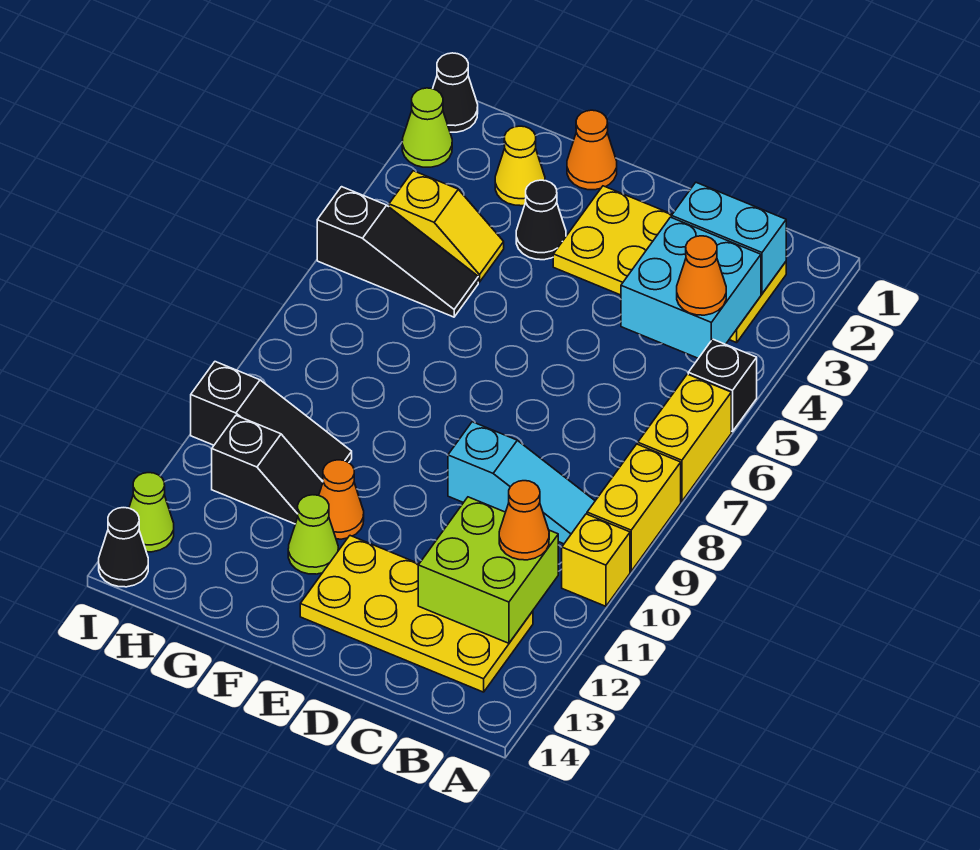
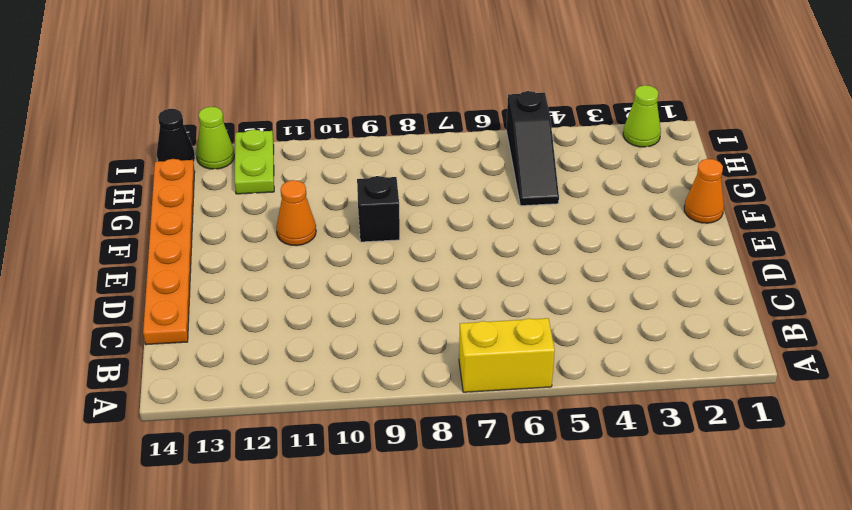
orange plate C14:H14 level 1 -> none
black brick F9 level 1 -> black brick A5 level 1
lime plate H12:I12 level 1 -> none
none -> yellow brick A8:A9 level 1
none -> yellow brick A10 level 1
none -> yellow plate B2:E3 level 1

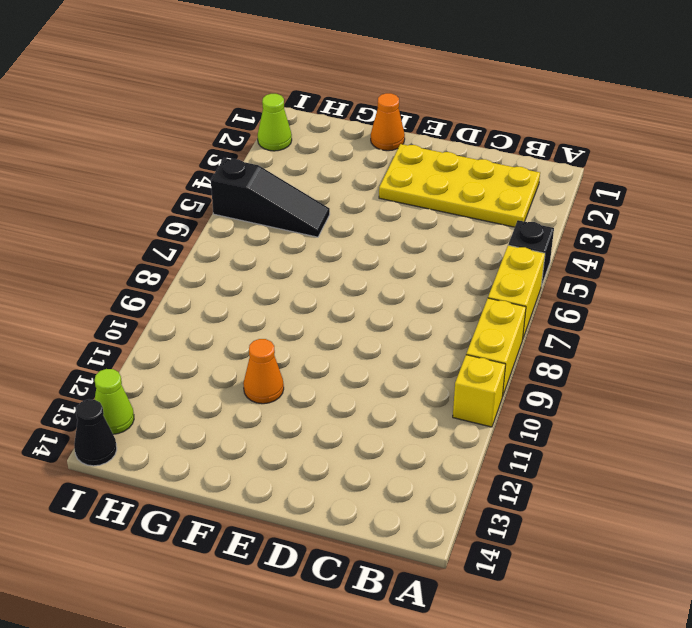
none -> cyan slope B9:D9 level 1 top D
none -> yellow plate B12:E13 level 1
none -> black cone F3 level 1

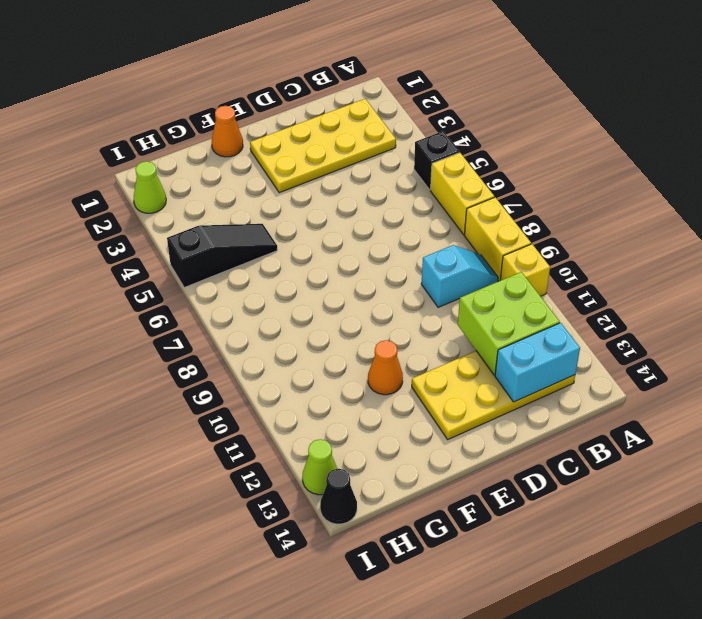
cyan slope B9:C9 level 1 top C -> cyan slope B9:D9 level 1 top D
cyan brick B13:C13 level 2 -> cyan brick B2:C2 level 2
none -> black cone F3 level 1
none -> lime cone F12 level 1
none -> yellow cone G2 level 1

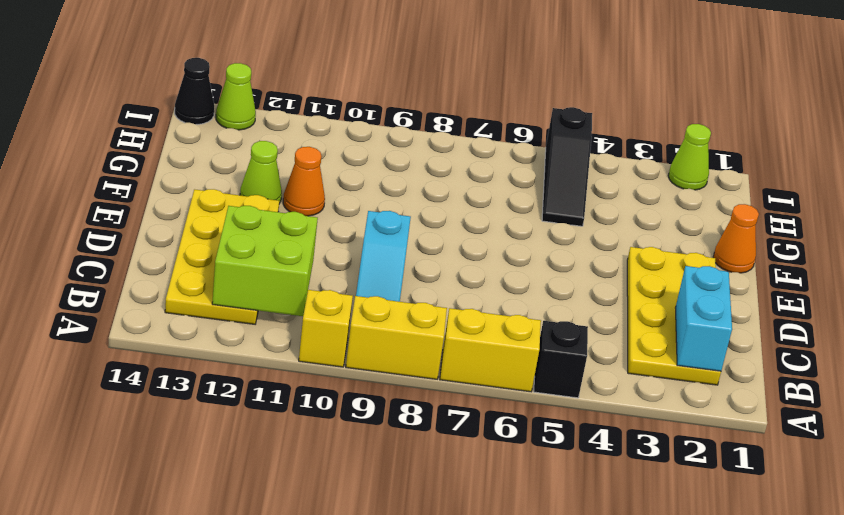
none -> black cone F3 level 1
none -> yellow cone G2 level 1
none -> yellow slope G4:H4 level 1 top H

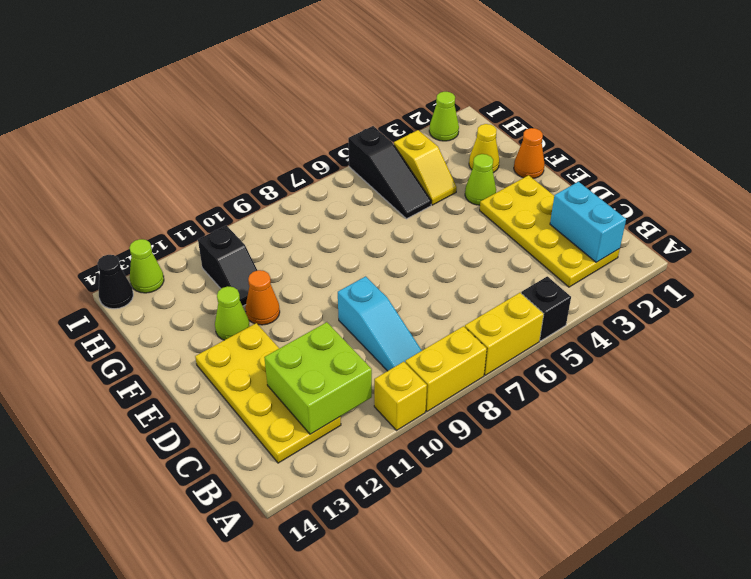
lime cone F3 level 1 -> black cone F3 level 1
none -> black slope G10:I10 level 1 top I
none -> black cone I1 level 1
none -> cyan brick B3:C4 level 2

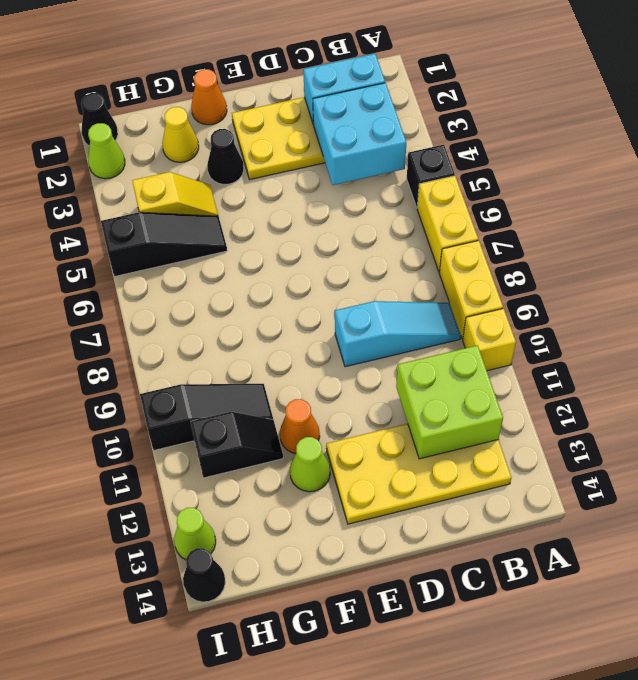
none -> orange cone B4 level 3
none -> orange cone B11 level 3

